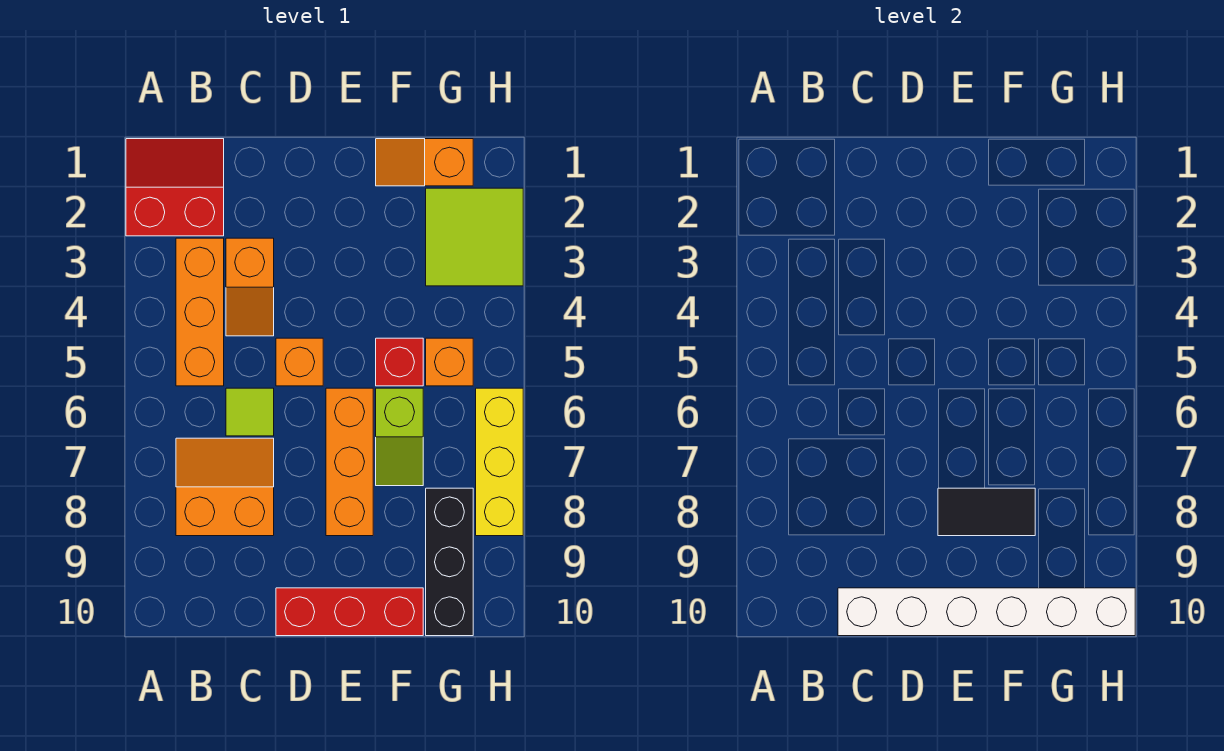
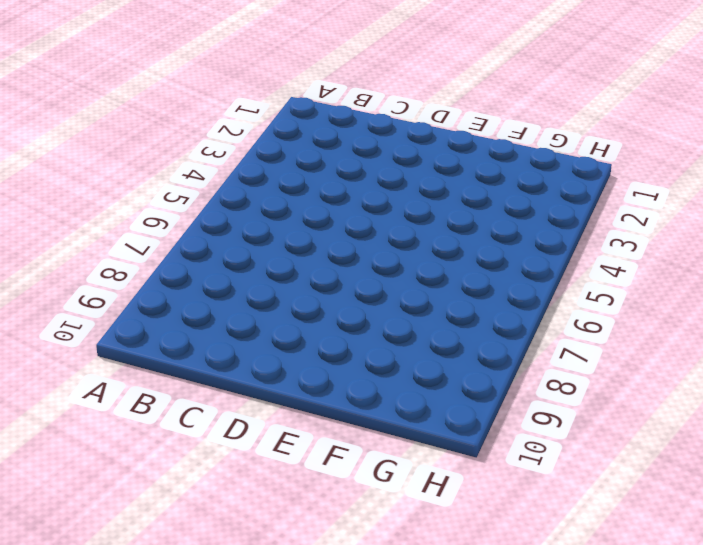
none -> red slope A1:B2 level 1 top 2
none -> orange brick B3:B5 level 1
none -> orange slope B7:C8 level 1 top 8

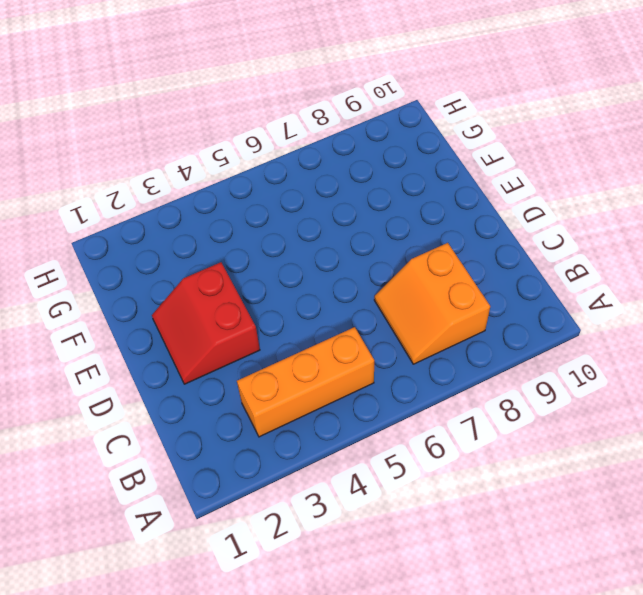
red slope D2:E3 level 1 top 3 -> red slope A1:B2 level 1 top 2
none -> orange slope C3:C4 level 1 top 3
none -> lime tile C6 level 1
none -> orange brick D5 level 1

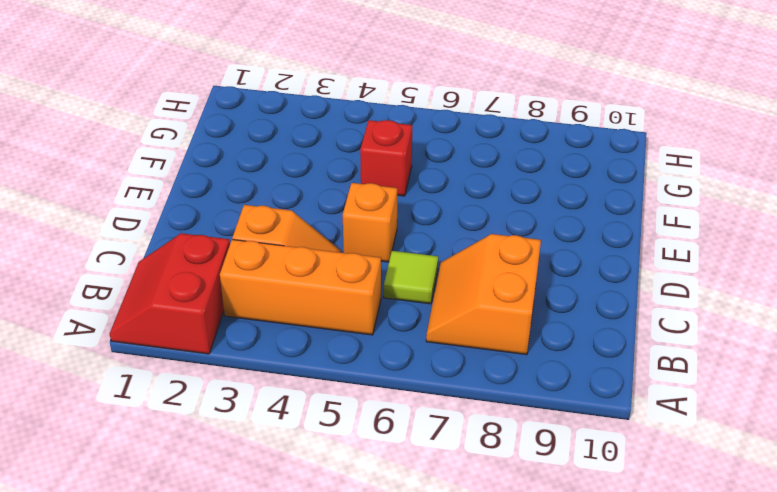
none -> red brick D10:F10 level 1
none -> orange brick E6:E8 level 1
none -> orange slope F1:G1 level 1 top G

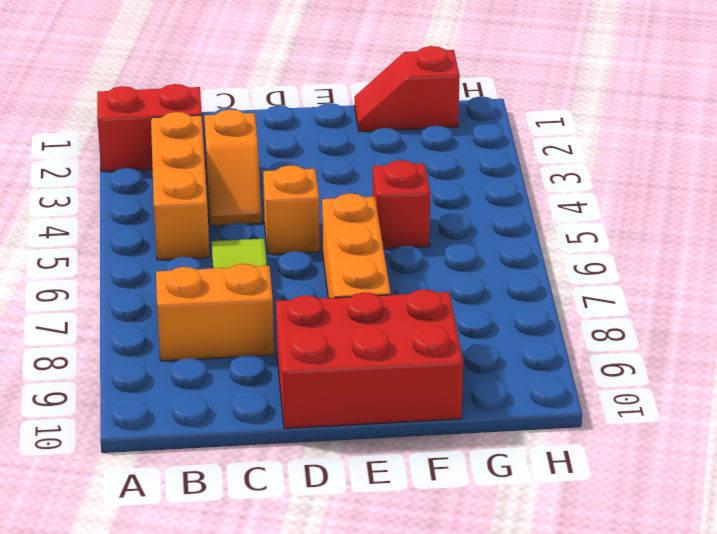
red brick D9:F10 level 1 -> red brick D10:F10 level 1
red slope F1:G1 level 1 top G -> orange slope F1:G1 level 1 top G
none -> lime slope F6:F7 level 1 top 6
none -> lime tile G2:H3 level 1
none -> orange brick G5 level 1

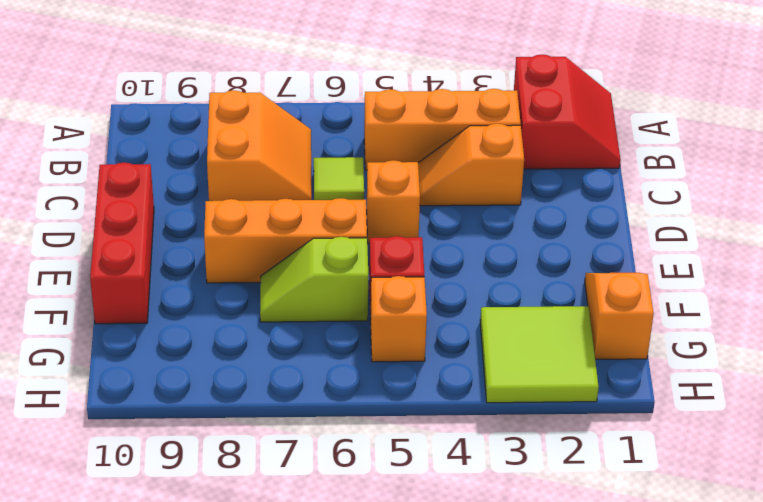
none -> black brick G8:G10 level 1
none -> yellow brick H6:H8 level 1
none -> white brick C10:H10 level 2

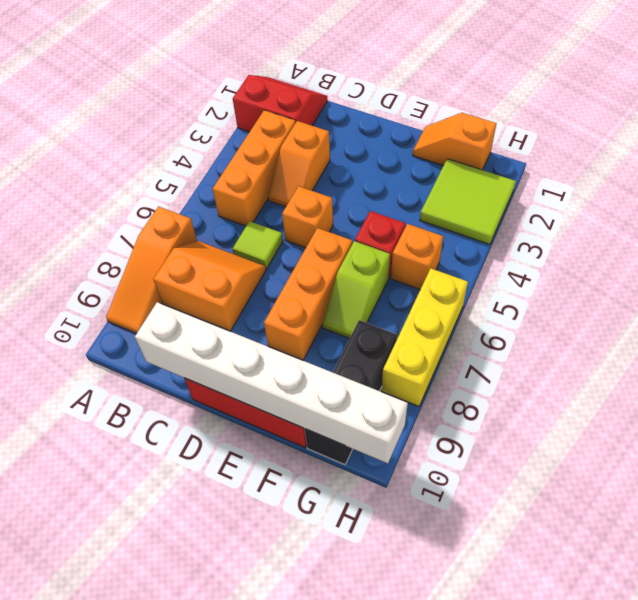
orange slope A7:A9 level 1 top 7 -> none
none -> black tile E8:F8 level 2

